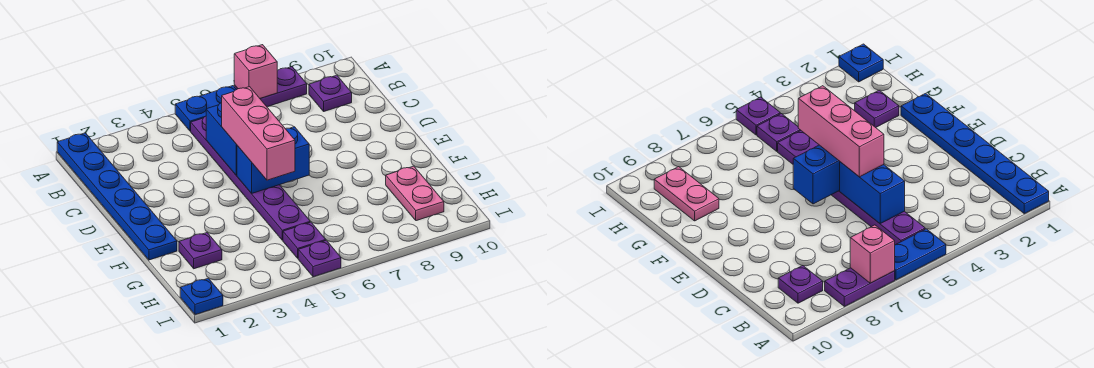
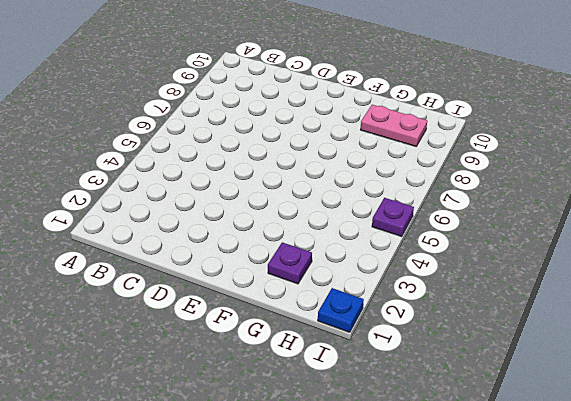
none -> blue plate A1:F1 level 1
none -> blue plate A5:A6 level 1
none -> purple plate A7:A8 level 1

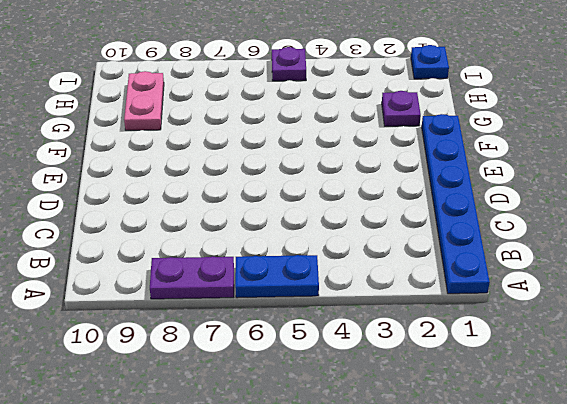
none -> purple plate B5:G5 level 1
none -> purple plate B9 level 1
none -> purple plate H5 level 1

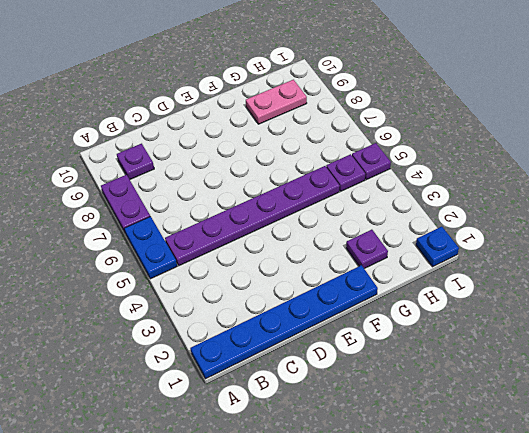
none -> pink brick A7 level 2
none -> blue brick C5:D5 level 2
none -> blue brick E5:E6 level 2

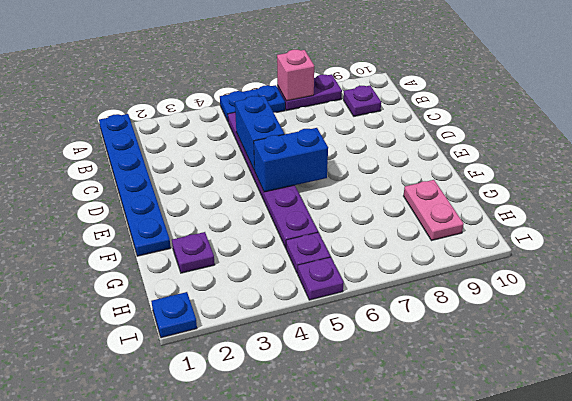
none -> pink brick D5:F5 level 3

